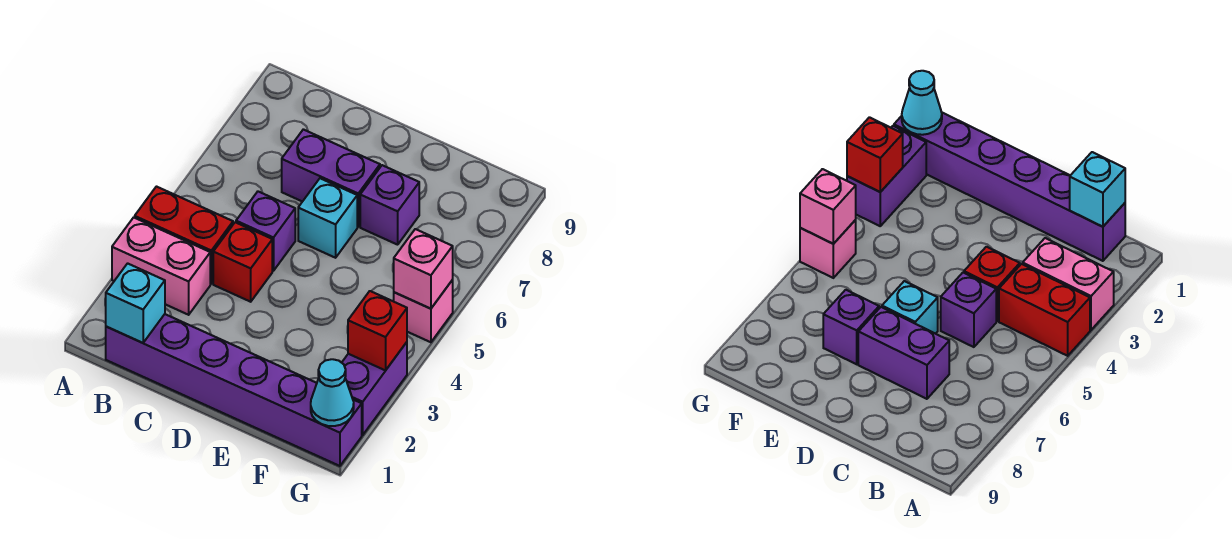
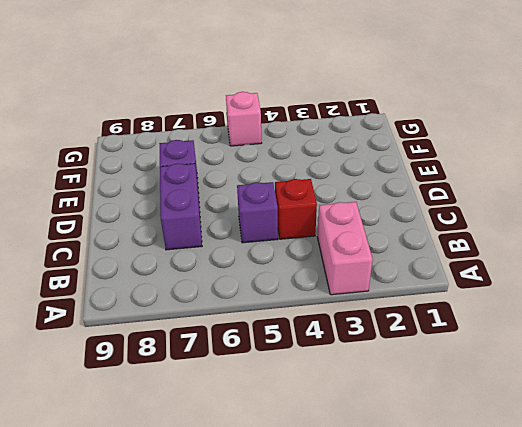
none -> red brick A4:B4 level 1
none -> purple brick B1:G1 level 1
none -> cyan brick D6 level 1

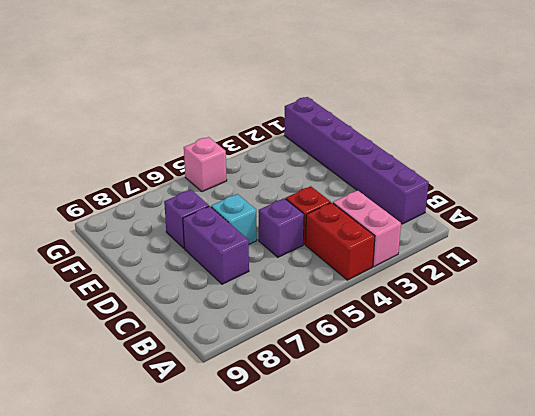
none -> purple brick G2:G3 level 1
none -> cyan brick B1 level 2
none -> cyan cone G1 level 2

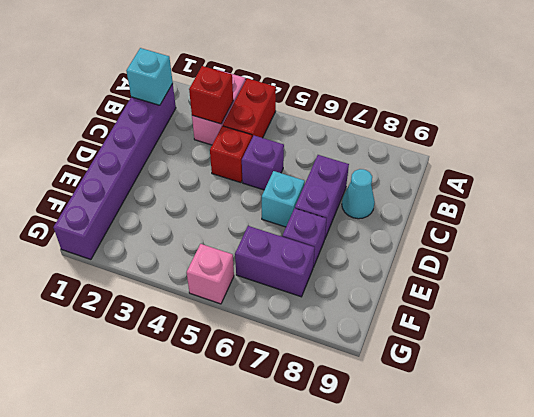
red brick B3 level 2 -> red brick G3 level 2
cyan cone C8 level 1 -> cyan cone G1 level 2
purple brick F6:F7 level 1 -> purple brick G2:G3 level 1
none -> pink brick G5 level 2

